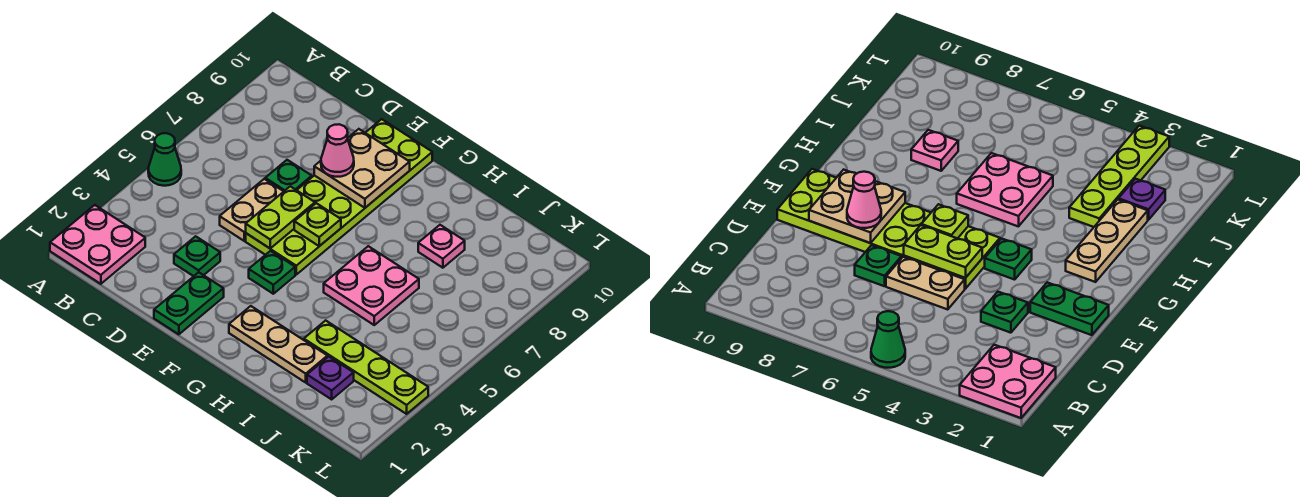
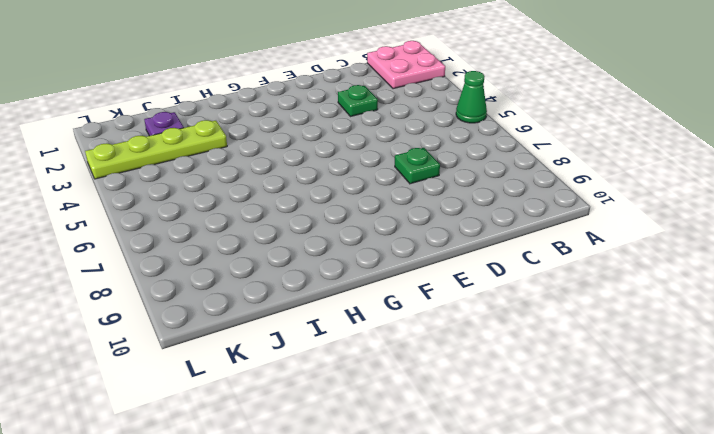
none -> tan plate D5:D6 level 1
none -> green plate E1:E2 level 1
none -> lime plate E5:F10 level 1

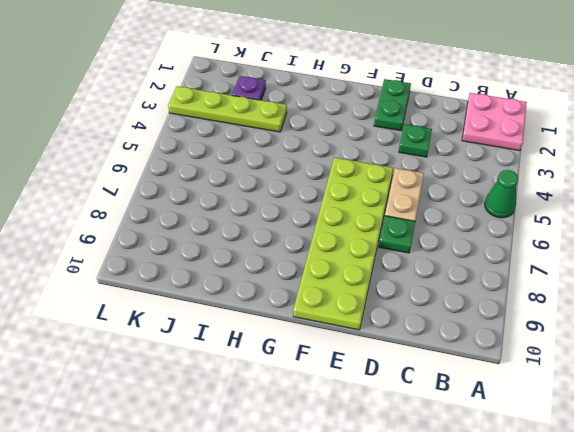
none -> green plate F4 level 1
none -> tan plate G2:I2 level 1
none -> pink plate H5:I6 level 1

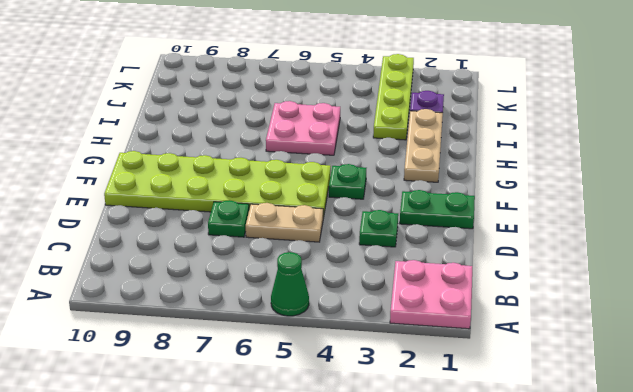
none -> pink plate I8 level 1
none -> lime plate E5:E6 level 2
none -> tan plate E8:F9 level 2

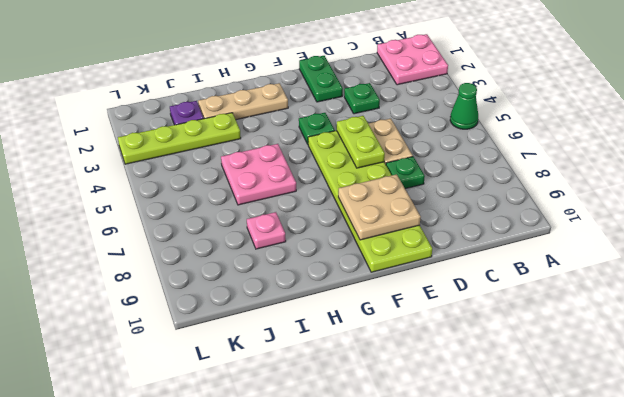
none -> lime plate F6 level 2
none -> pink cone E8 level 3

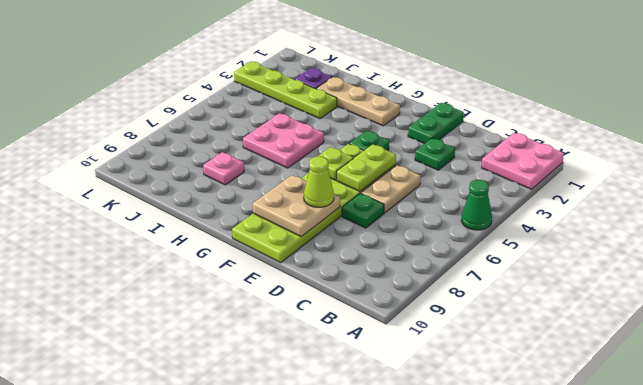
lime cone E8 level 3 -> pink cone E8 level 3

